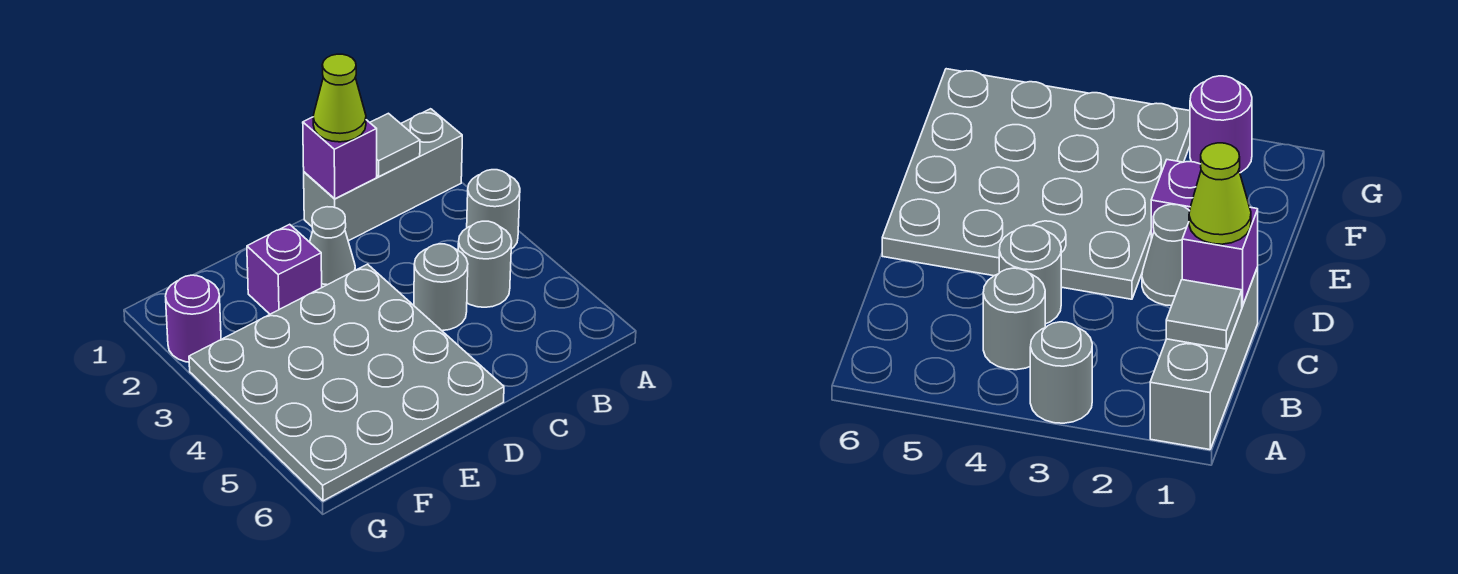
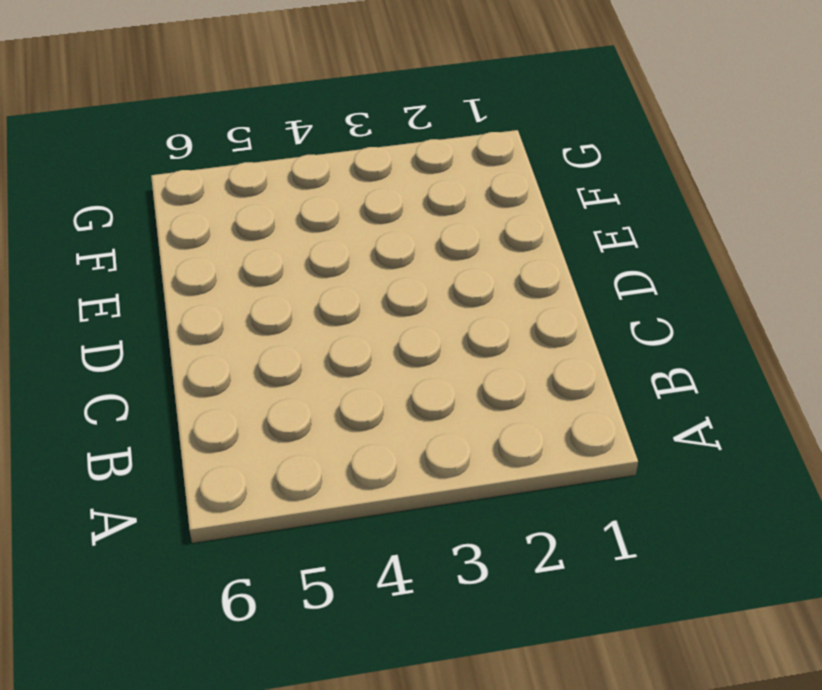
none -> grey brick A1:C1 level 1
none -> grey round brick A3 level 1

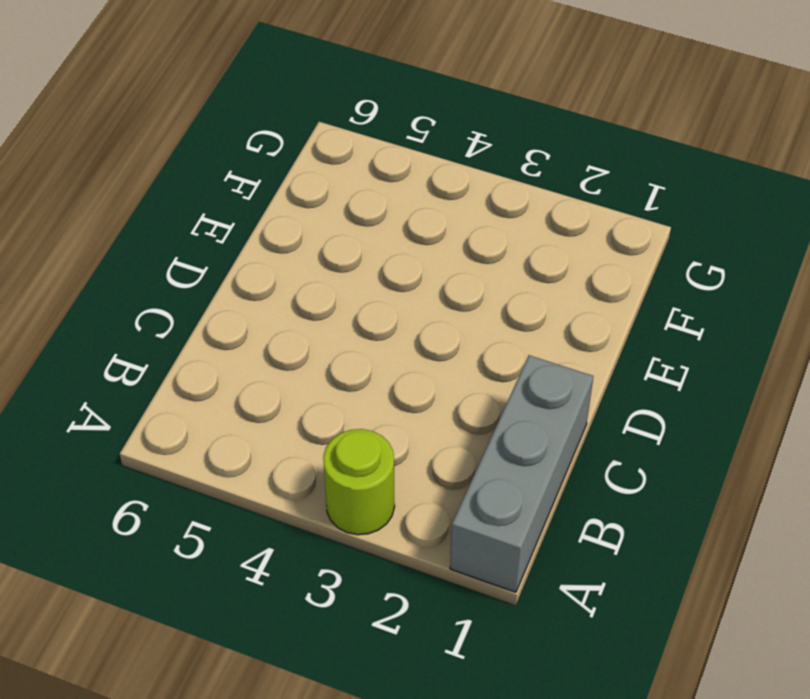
lime round brick A3 level 1 -> grey round brick A3 level 1
none -> grey round brick B4 level 1
none -> grey round brick C4 level 1

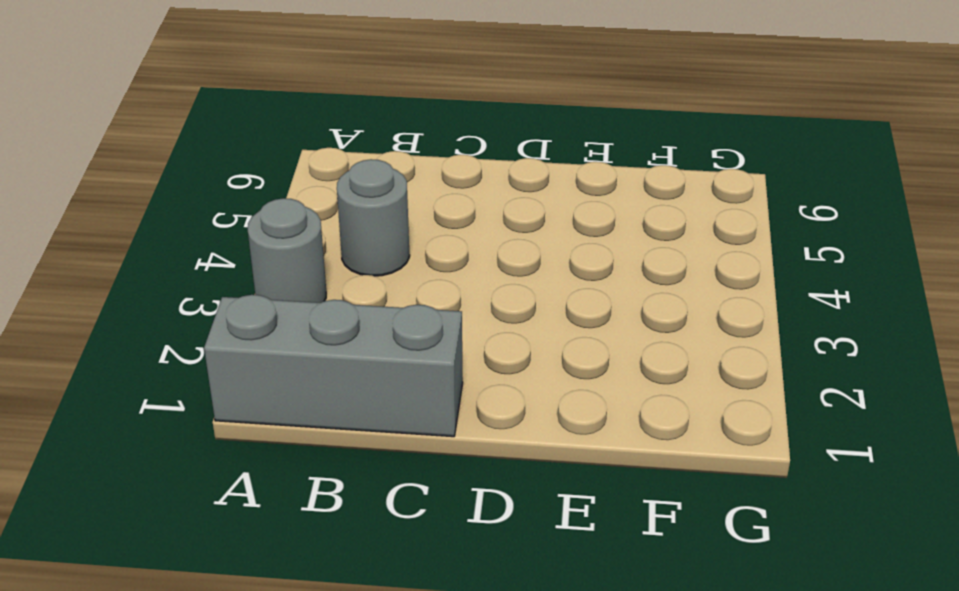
none -> grey round brick C4 level 1
none -> grey cone D2 level 1

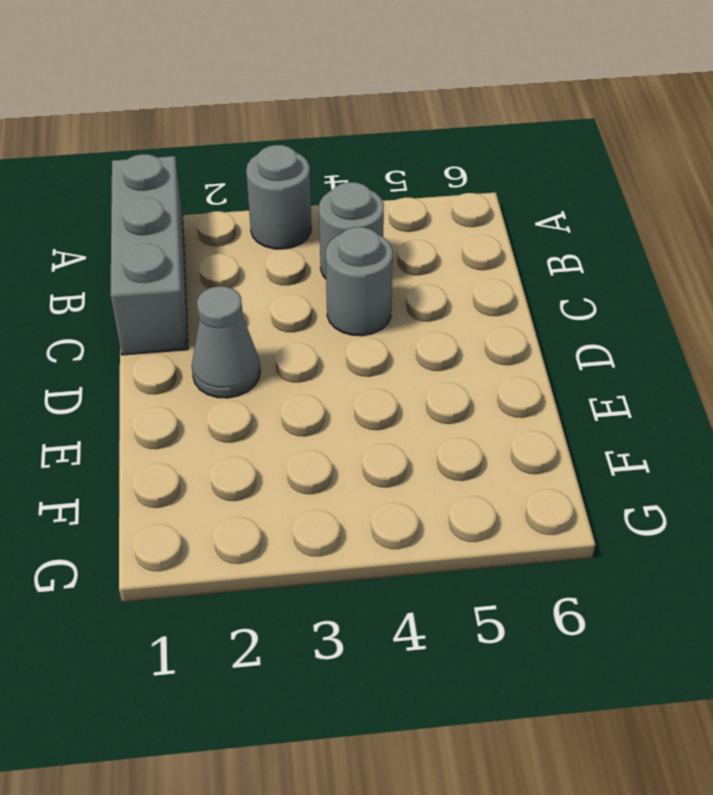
none -> grey plate D3:G6 level 1
none -> purple brick E2 level 1

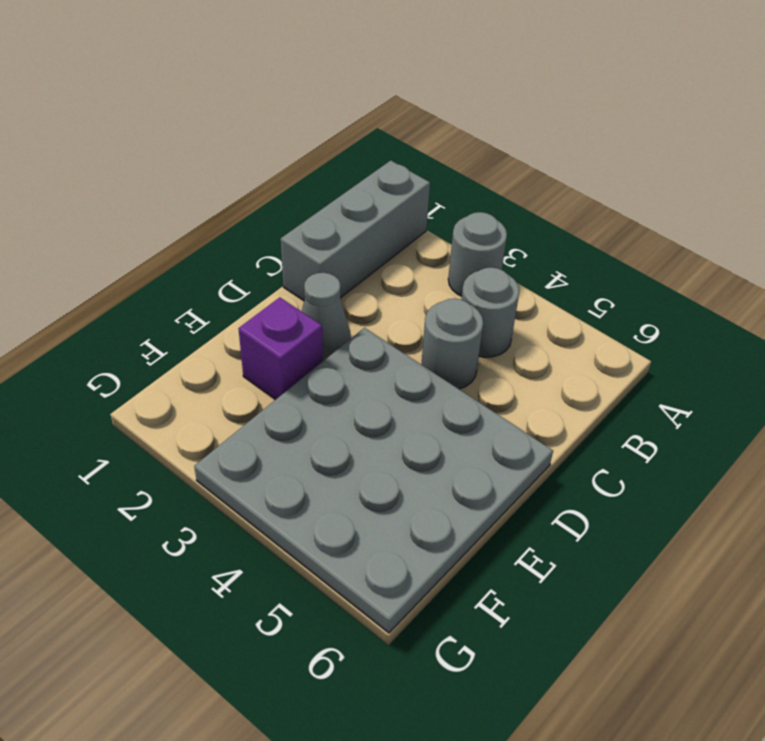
none -> purple round brick G2 level 1
none -> grey tile B1 level 2

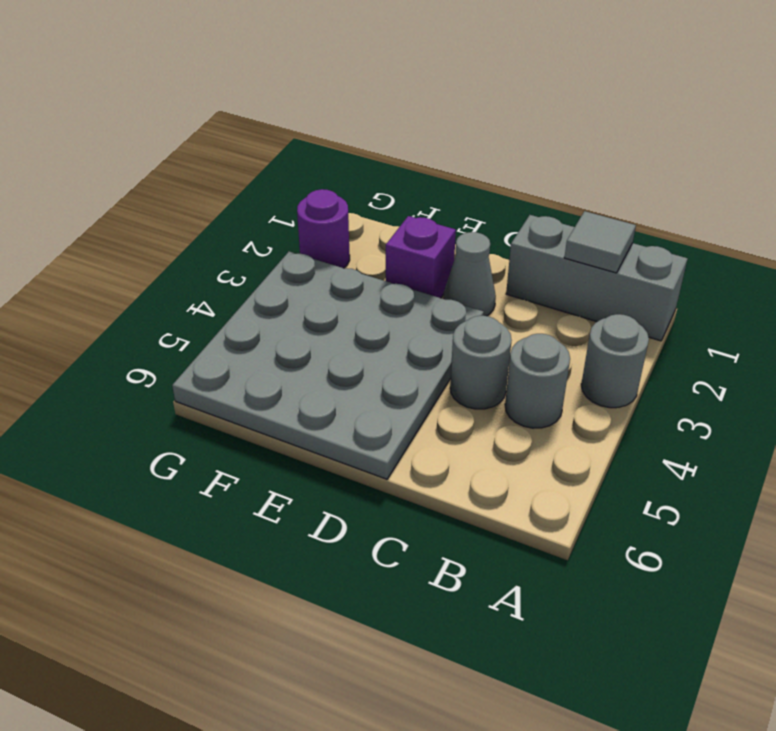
none -> purple brick C1 level 2
none -> lime cone C1 level 3

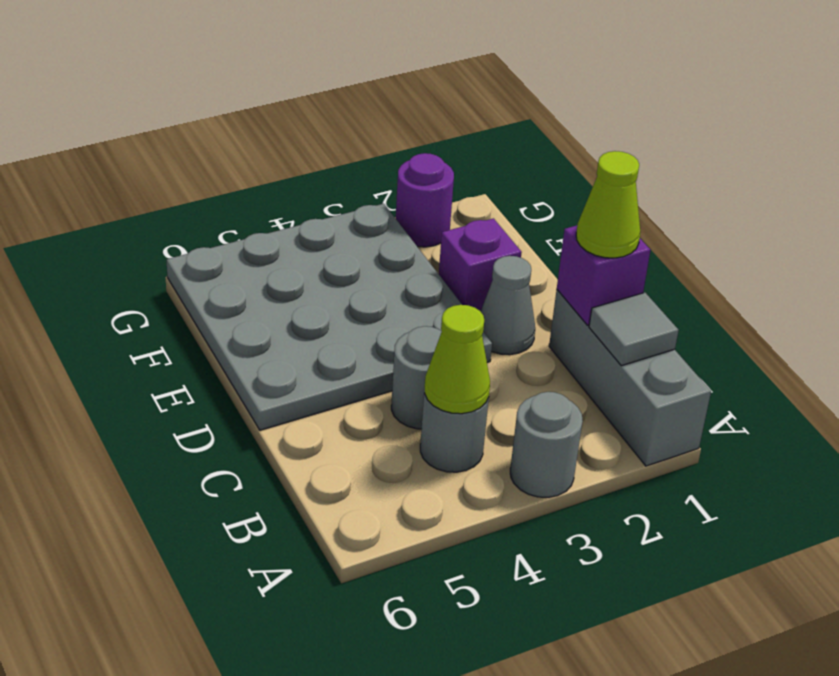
lime cone B4 level 2 -> none

